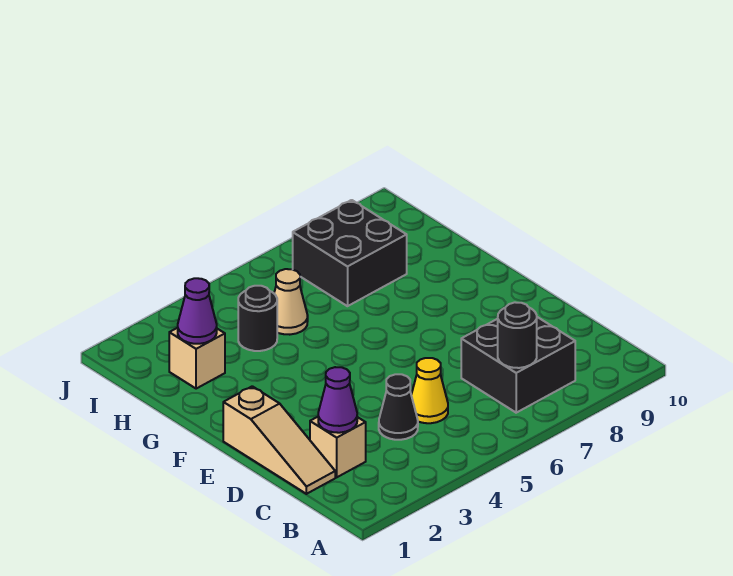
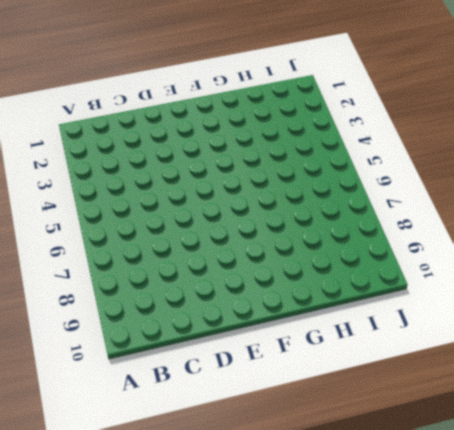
none -> black brick B7:C8 level 1
none -> tan slope C1:E1 level 1 top E
none -> tan brick C2 level 1

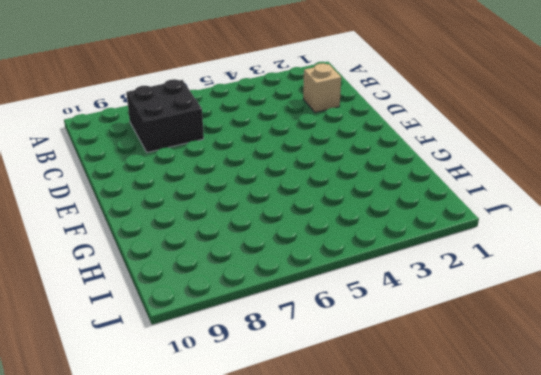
none -> tan slope C1:E1 level 1 top E
none -> black cone C4 level 1
none -> yellow cone C5 level 1

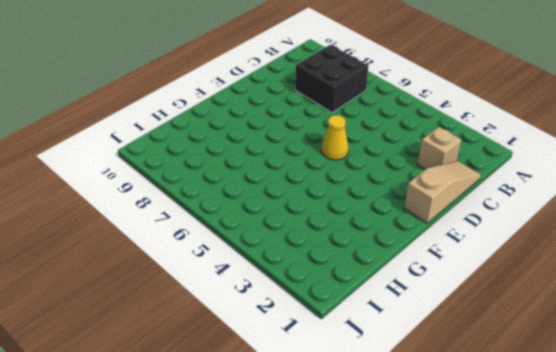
yellow cone E5 level 1 -> yellow cone C5 level 1
none -> black cone C4 level 1
none -> tan brick H2 level 1
none -> black round brick H4 level 1

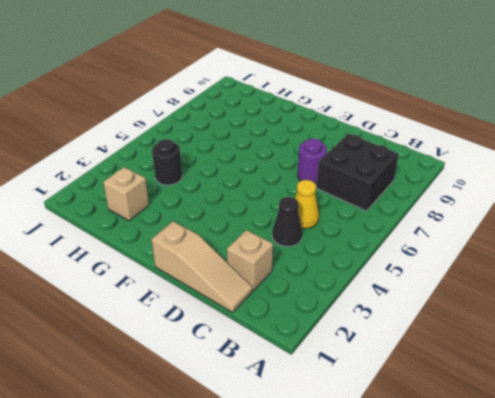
purple round brick D7 level 1 -> none
none -> tan cone H5 level 1
none -> black brick H7:I8 level 1
none -> black round brick B7 level 2

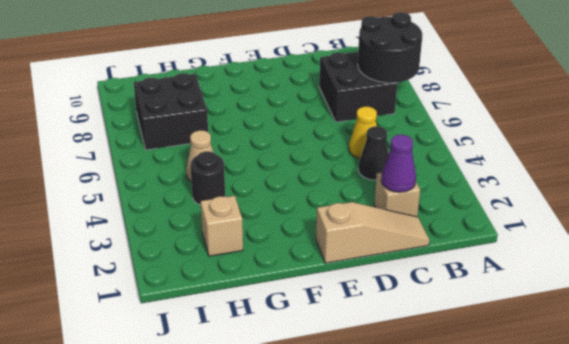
black round brick A7:B8 level 2 -> black round brick B7 level 2
none -> purple cone H2 level 2

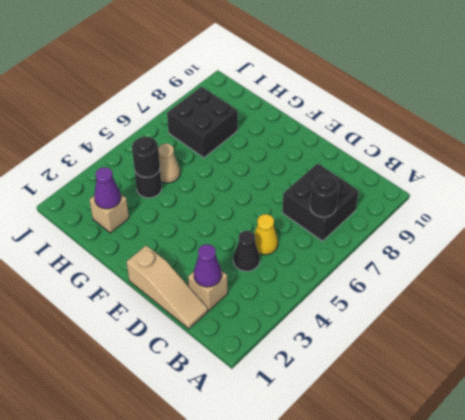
black round brick H4 level 2 -> none

